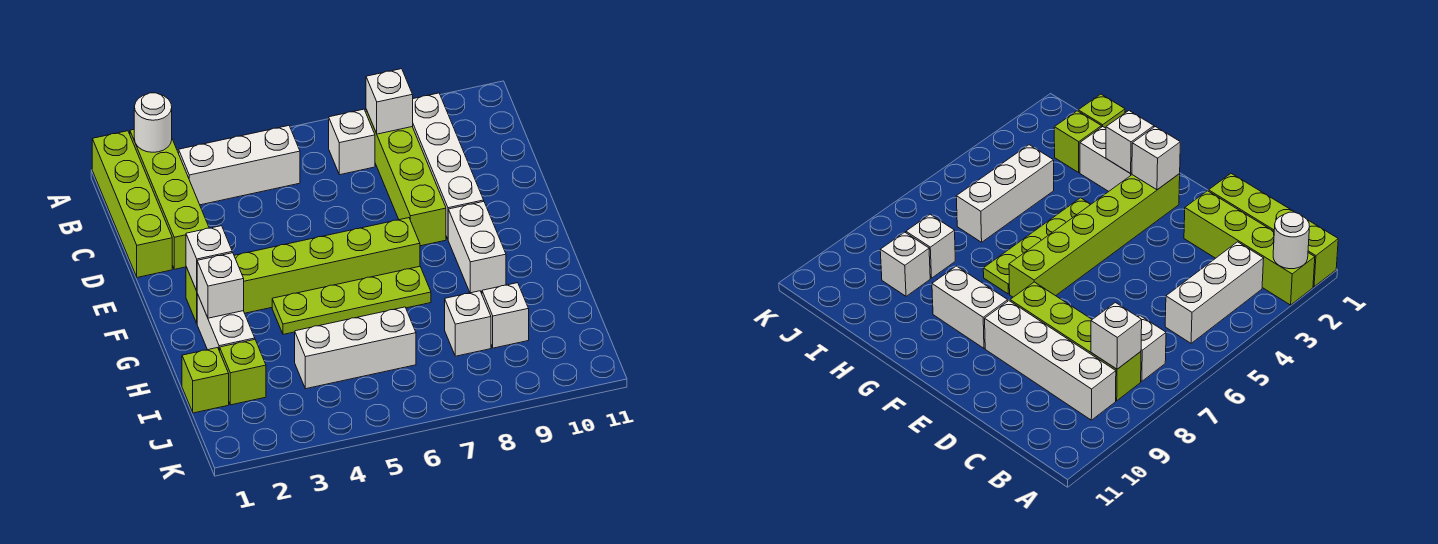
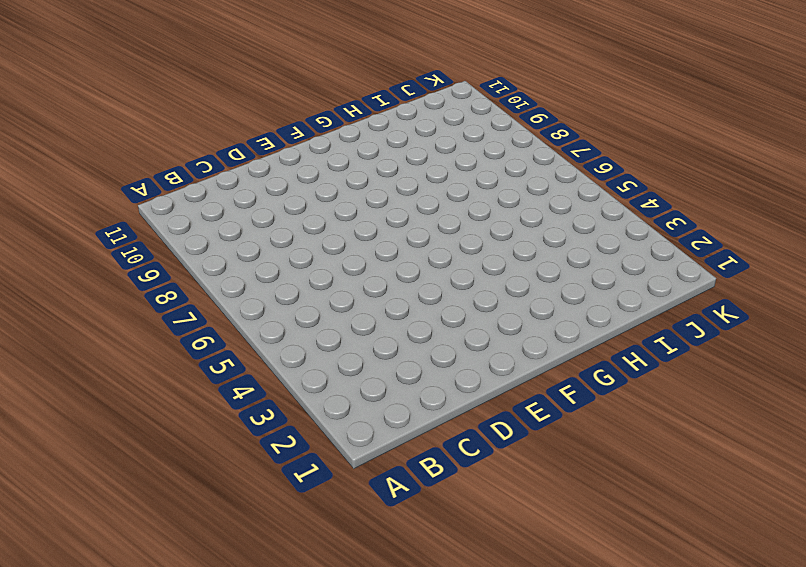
none -> lime brick A1:D1 level 1
none -> lime brick A2:D2 level 1
none -> white brick B3:B5 level 1

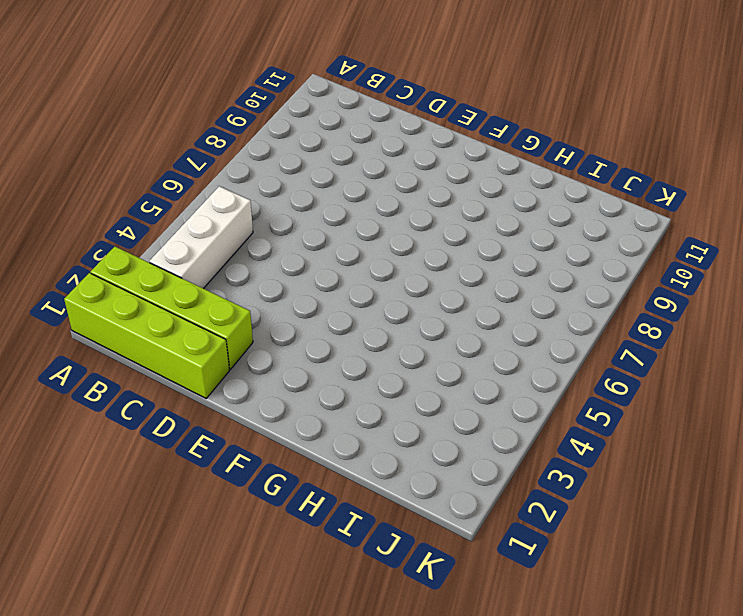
none -> white brick B7 level 1
none -> lime brick B8:E8 level 1
none -> white brick B9:E9 level 1

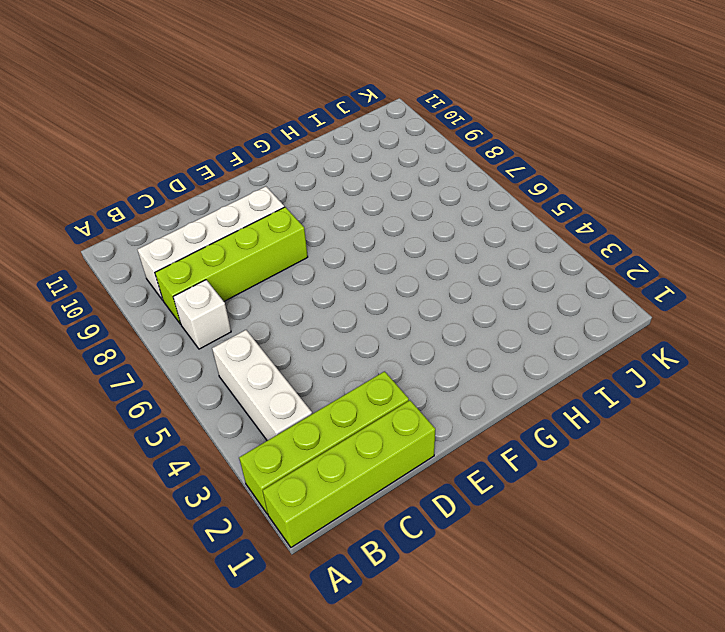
none -> lime brick F2:F7 level 1
none -> white brick F9:G9 level 1
none -> white brick G2:H2 level 1

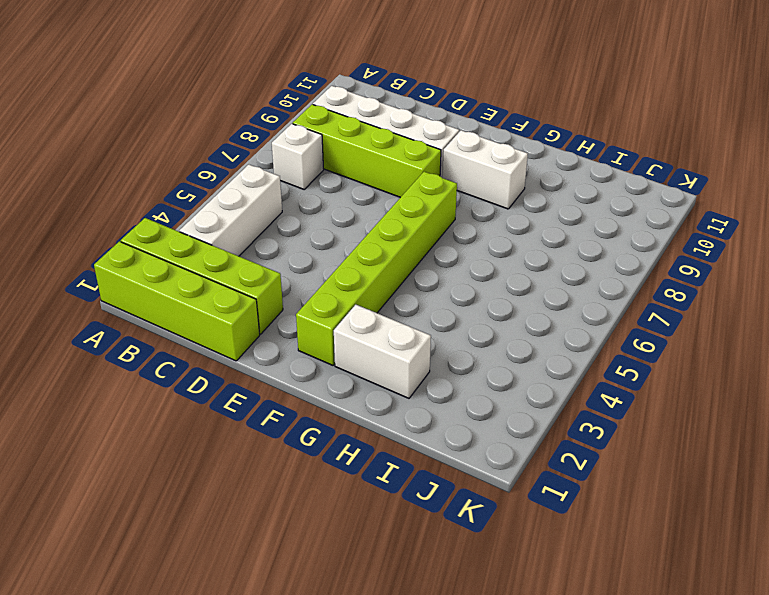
none -> lime plate G4:G7 level 1
none -> lime brick I1 level 1
none -> lime brick I2 level 1

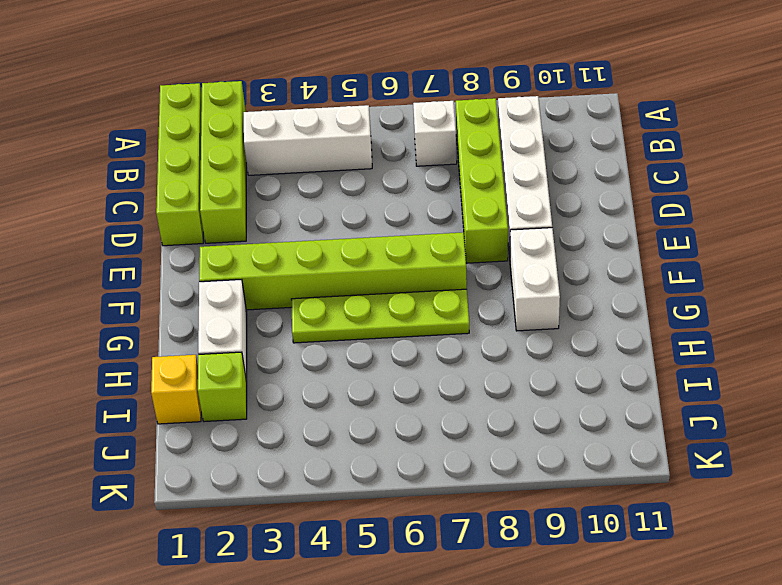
yellow brick I1 level 1 -> lime brick I1 level 1
none -> white brick I4:I6 level 1
none -> white brick I8 level 1
none -> white brick I9 level 1

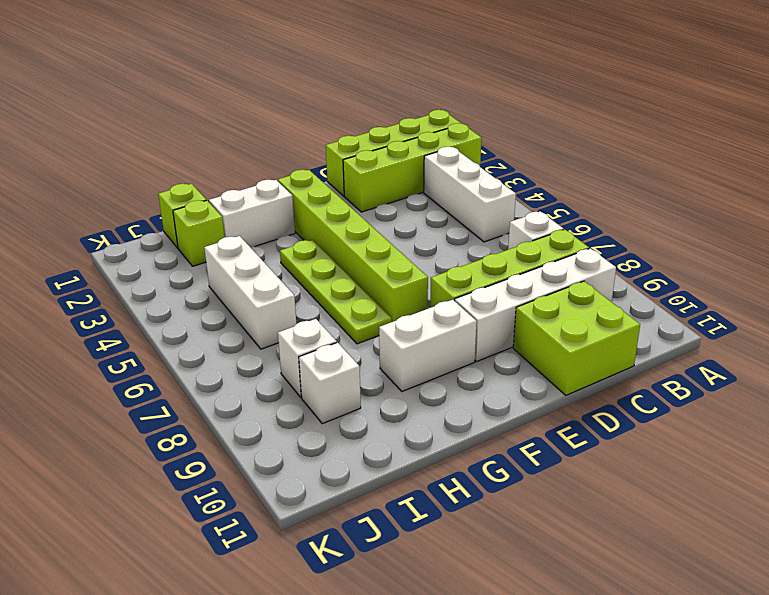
lime brick C10:D11 level 1 -> none
none -> white round brick A2 level 2
none -> white brick B8 level 2
none -> white brick F2 level 2

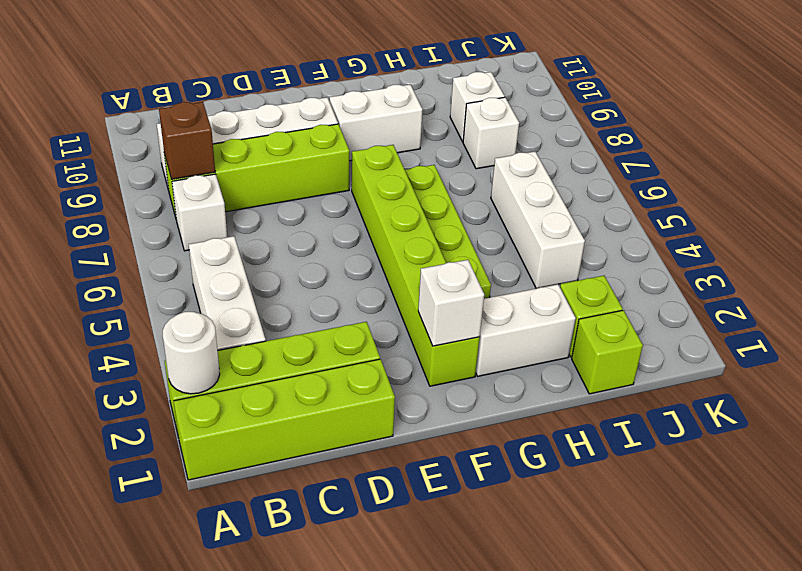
brown brick B8 level 2 -> white brick B8 level 2
none -> white brick G2 level 2

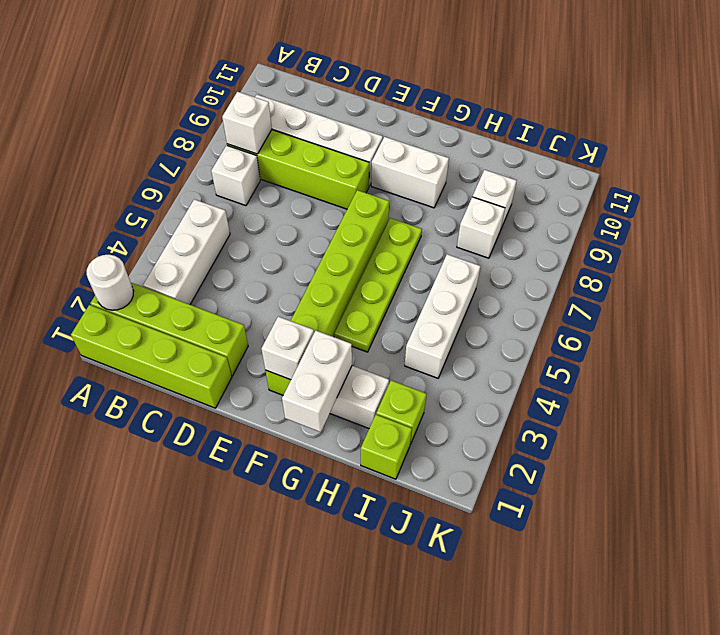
white brick G1:G2 level 2 -> white brick G2 level 2

